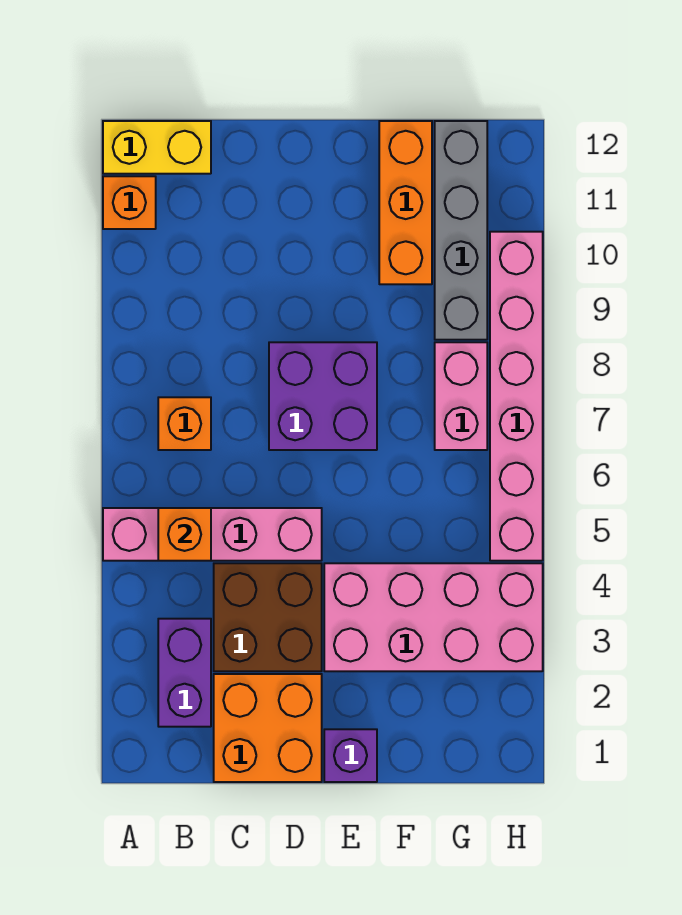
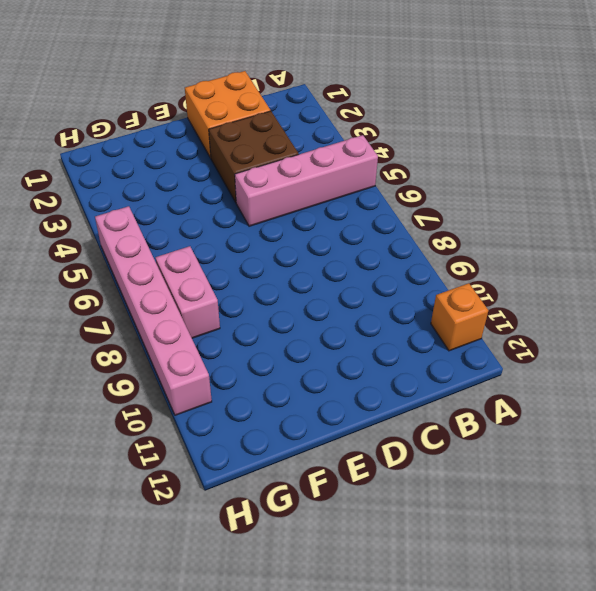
none -> yellow brick A12:B12 level 1
none -> purple brick B2:B3 level 1
none -> orange brick B7 level 1

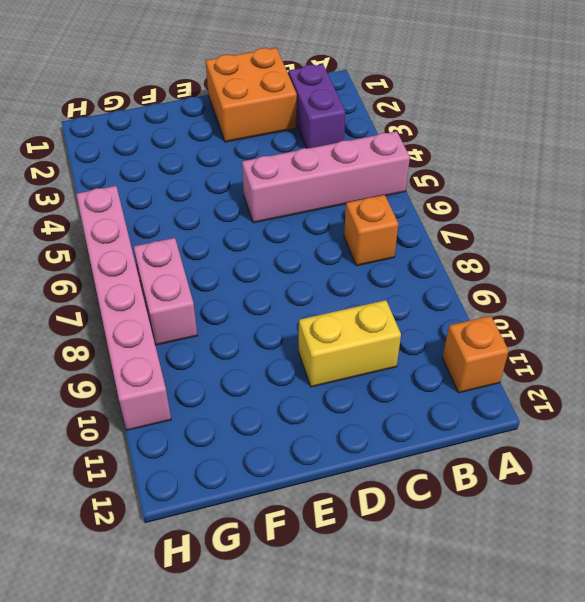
yellow brick C10:D10 level 1 -> yellow brick A12:B12 level 1
none -> brown brick C3:D4 level 1
none -> purple brick D7:E8 level 1
none -> purple brick E1 level 1

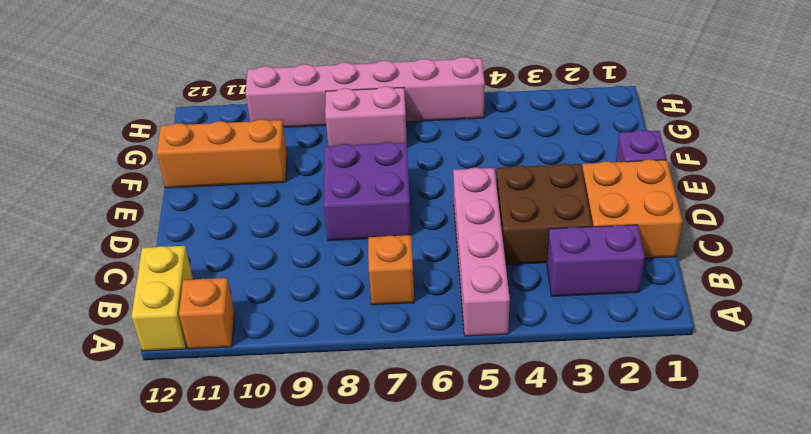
none -> pink brick E3:H4 level 1
none -> grey brick G9:G12 level 1
none -> orange brick B5 level 2

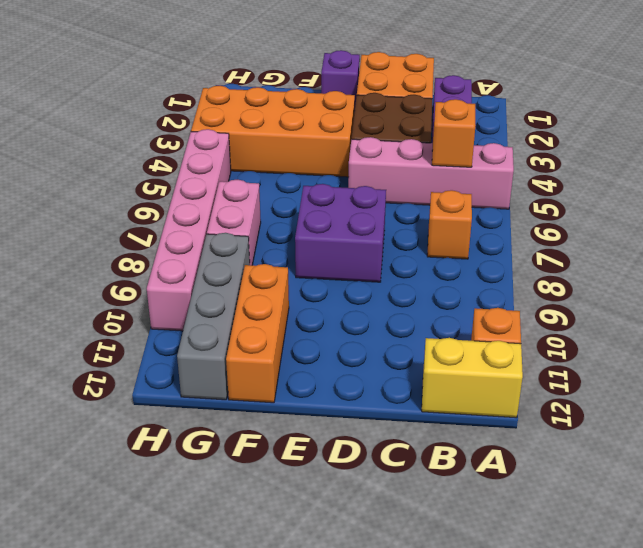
orange brick E3:H4 level 1 -> pink brick E3:H4 level 1

